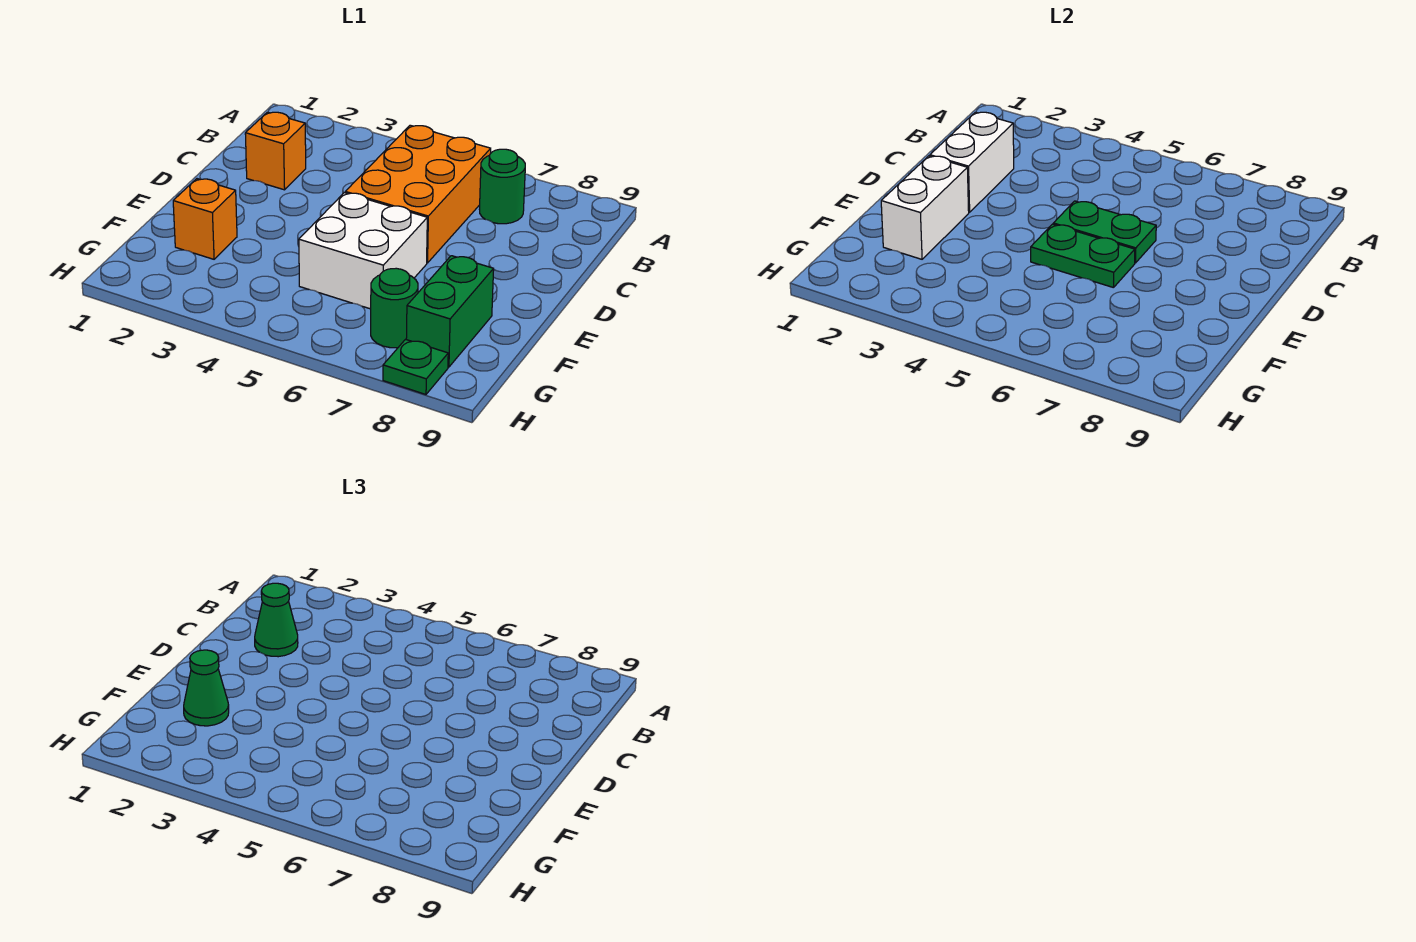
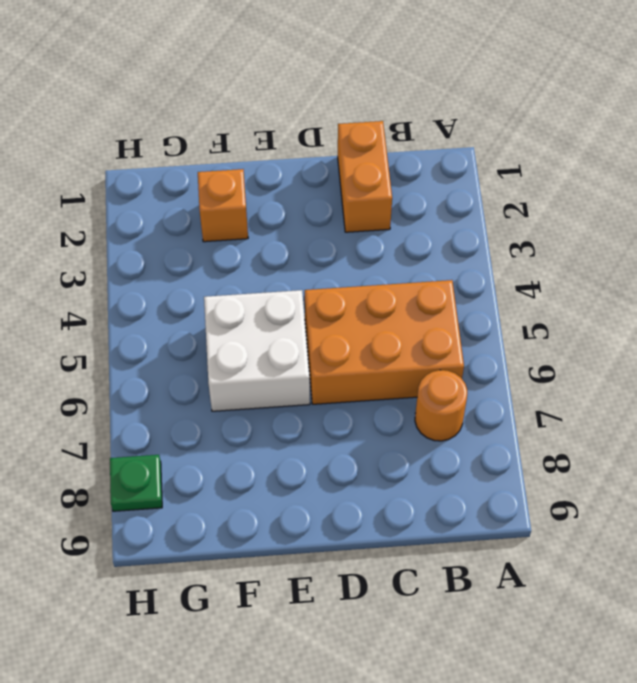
orange round brick B7 level 1 -> green round brick B7 level 1
orange brick C1:C2 level 1 -> orange brick C2 level 1
none -> green brick F8:G8 level 1
none -> green round brick G7 level 1
none -> white brick C2:D2 level 2

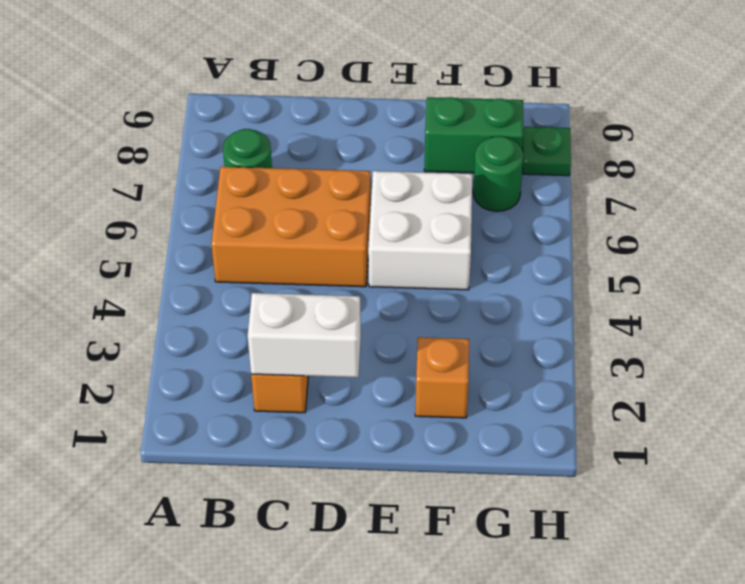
none -> green plate D5:D6 level 2
none -> white brick E2:F2 level 2
none -> green plate E5:E6 level 2

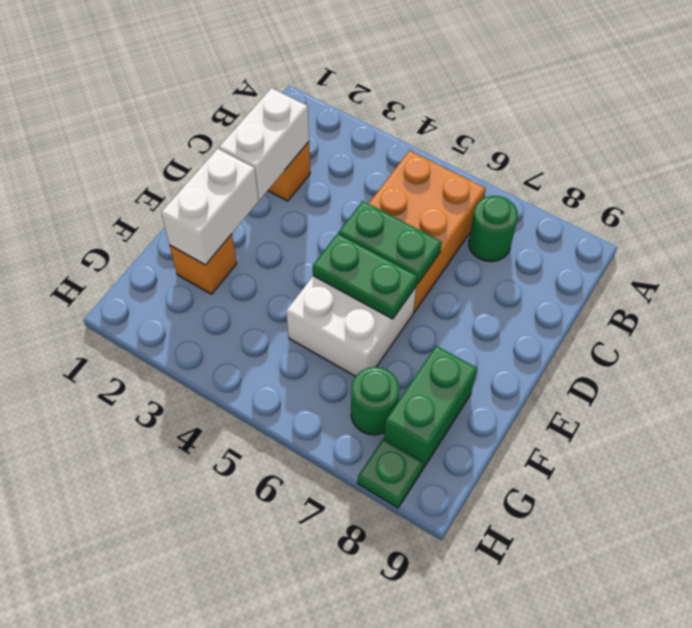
none -> green cone C2 level 3
none -> green cone F2 level 3

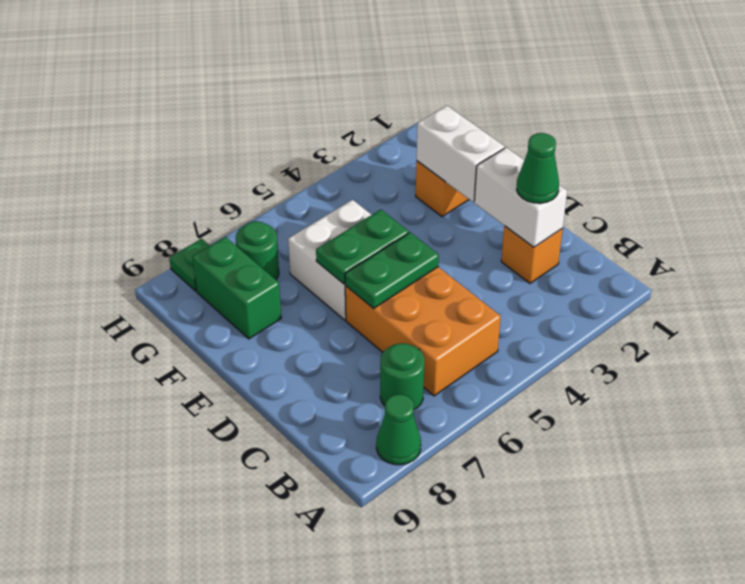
green cone A8 level 1 -> green cone F2 level 3

